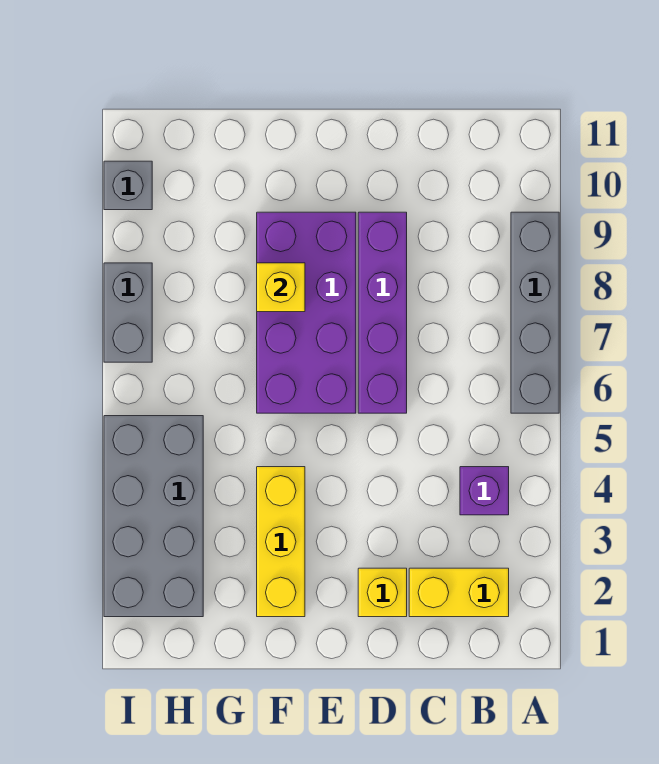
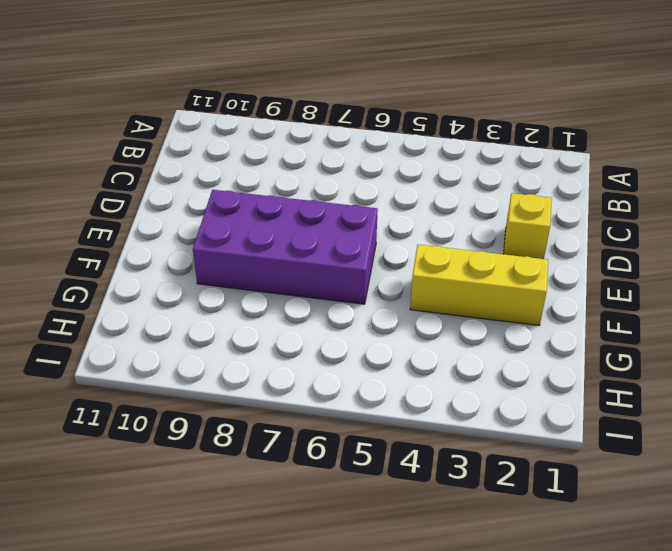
none -> grey brick A6:A9 level 1
none -> yellow brick B2:C2 level 1

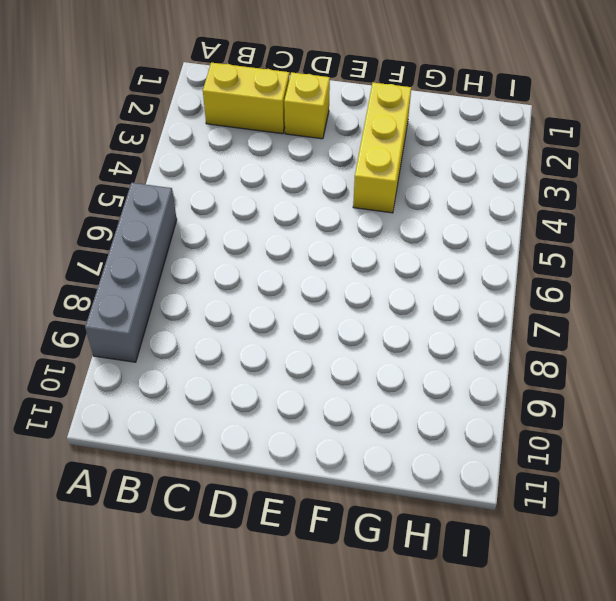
none -> purple brick B4 level 1
none -> purple brick D6:D9 level 1

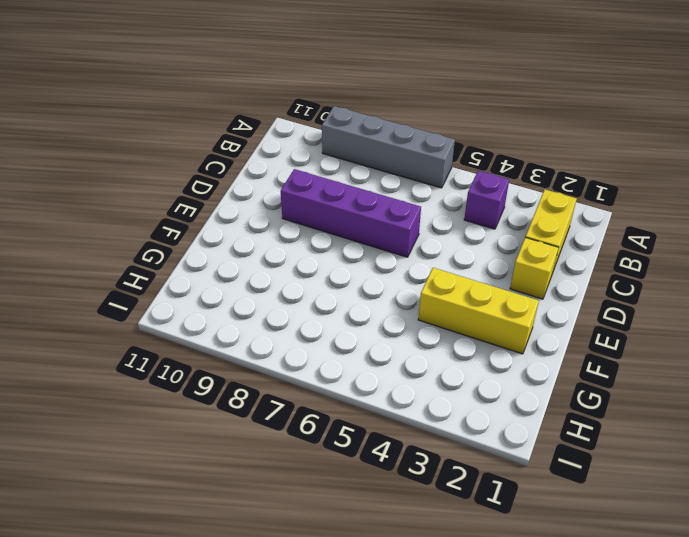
none -> purple brick E6:F9 level 1
none -> grey brick H2:I5 level 1

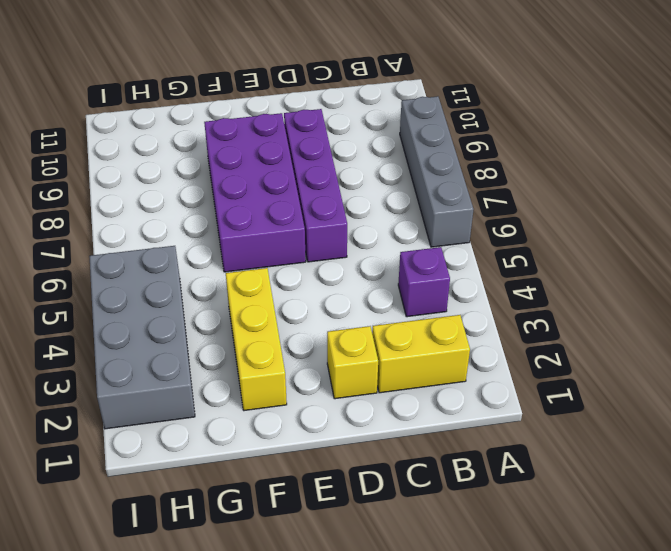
none -> grey brick I7:I8 level 1
none -> grey brick I10 level 1

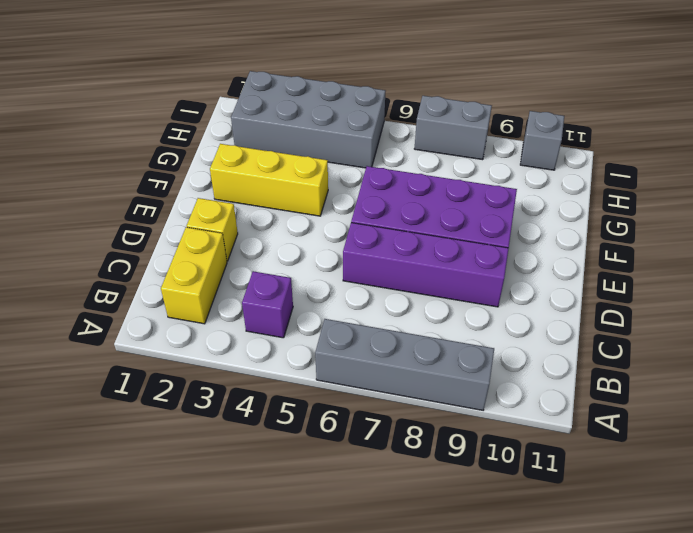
none -> yellow brick F8 level 2

